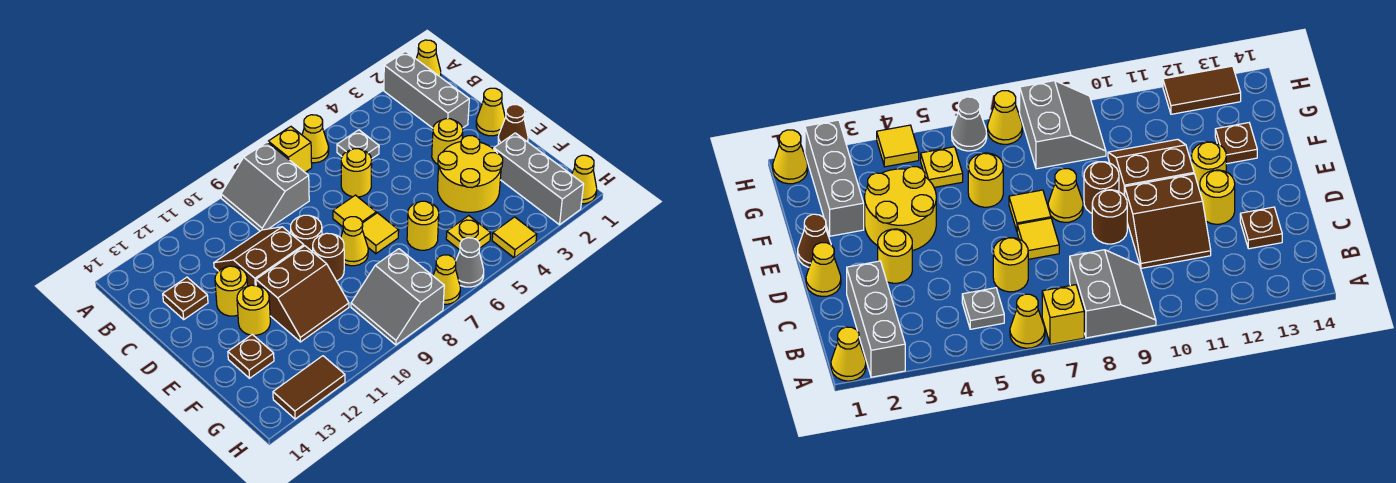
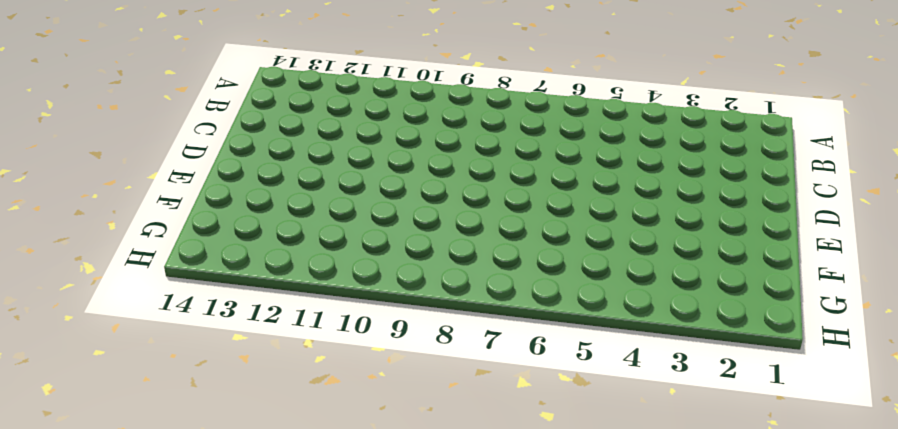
none -> yellow cone A1 level 1
none -> grey brick A2:C2 level 1
none -> yellow cone A6 level 1
none -> yellow brick A7 level 1

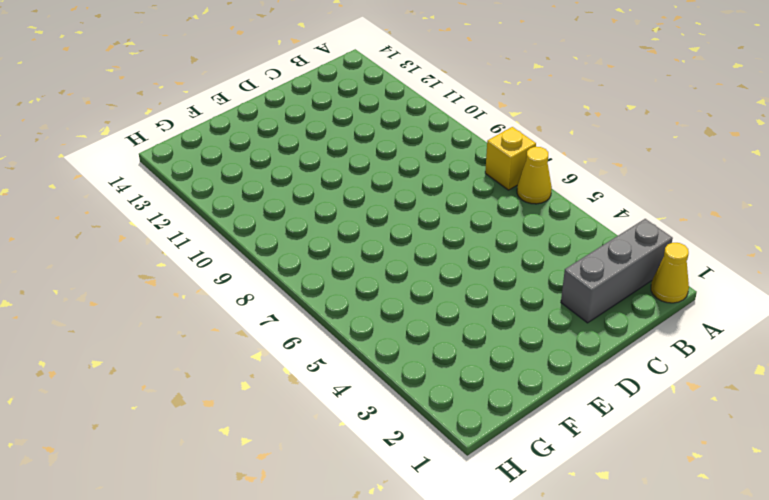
none -> grey slope A8:B9 level 1 top 8
none -> grey plate B5 level 1
none -> yellow round brick C6 level 1
none -> brown slope C10:D11 level 1 top D

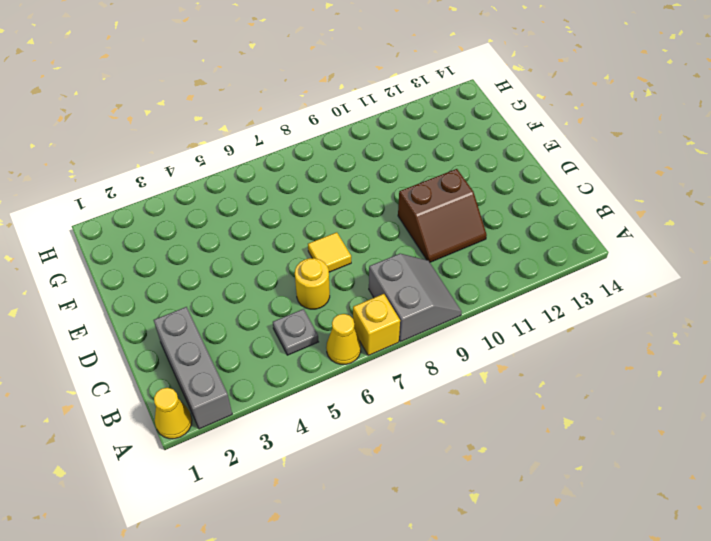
none -> brown plate C13 level 1
none -> yellow cone D1 level 1
none -> yellow round brick D3 level 1
none -> brown round brick D9 level 1

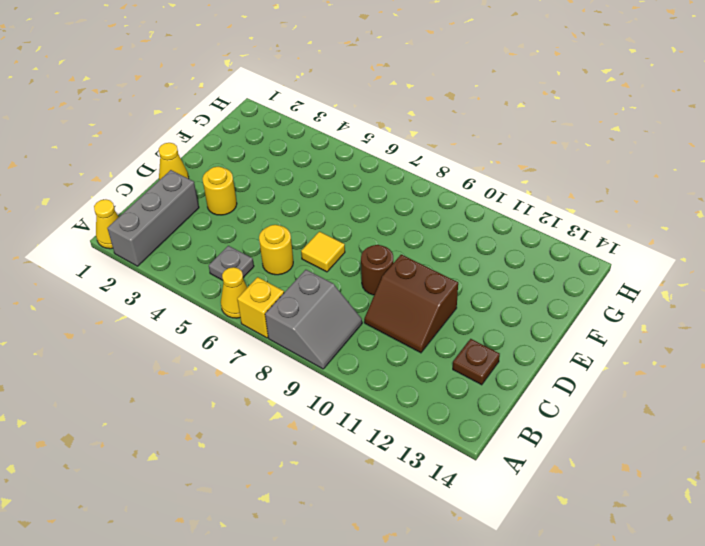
none -> yellow round brick D12 level 1
none -> brown cone E1 level 1
none -> yellow round brick E3:F4 level 1
none -> yellow tile E7 level 1

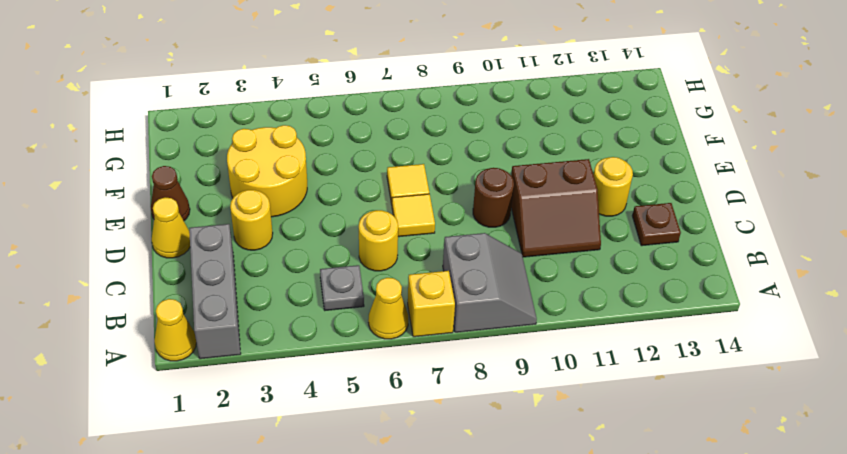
none -> yellow cone E8 level 1
none -> brown round brick E9 level 1
none -> brown slope E10:F11 level 1 top E
none -> yellow round brick E12 level 1

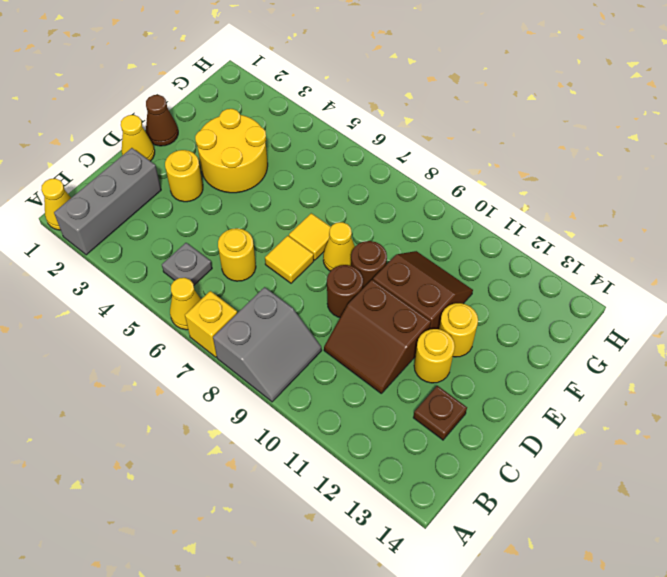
none -> grey brick F2:H2 level 1
none -> yellow round brick F6 level 1
none -> brown plate F13 level 1
none -> yellow plate G5 level 1

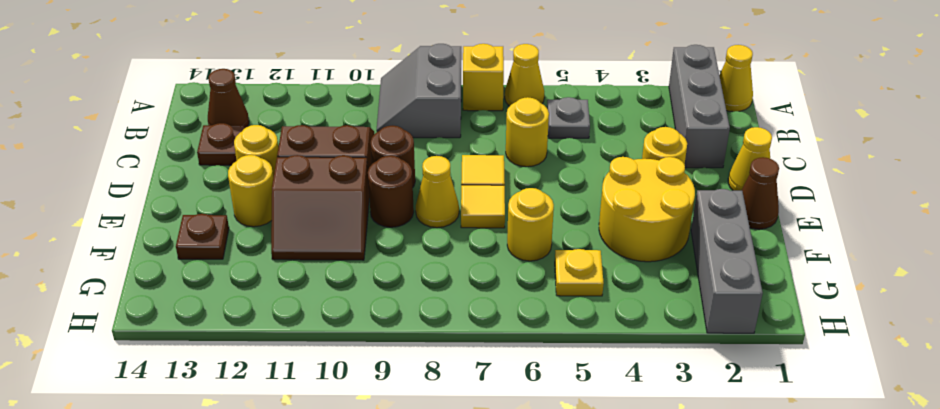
brown cone B13 level 1 -> none
none -> grey slope G8:H9 level 1 top 8
none -> yellow cone H1 level 1
none -> yellow tile H4 level 1
none -> grey cone H6 level 1

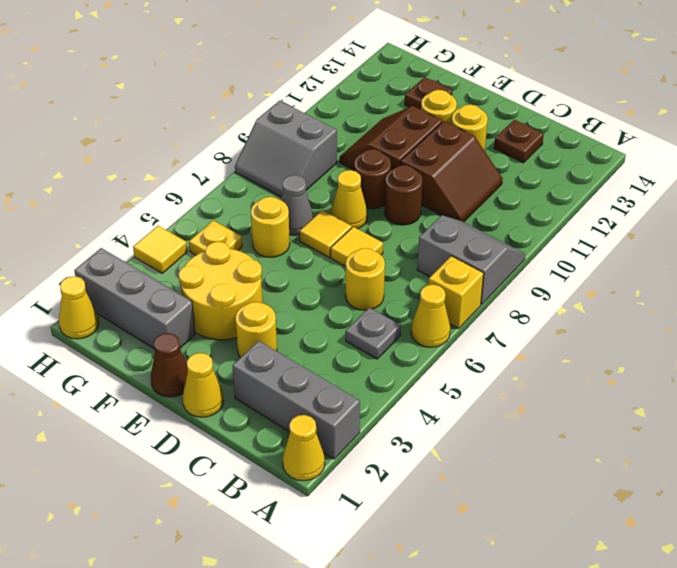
grey cone F7 level 1 -> grey cone H6 level 1
grey slope G8:H9 level 1 top 9 -> grey slope G8:H9 level 1 top 8
none -> yellow cone H7 level 1
none -> brown tile H12:H13 level 1

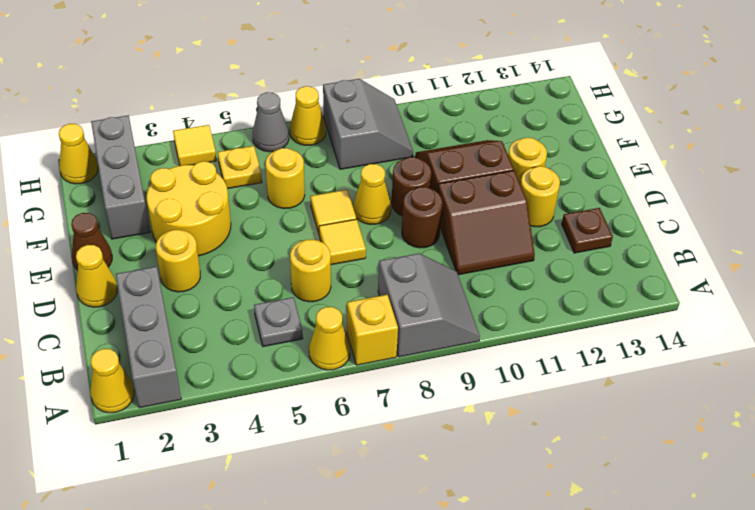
none -> brown plate F13 level 1
none -> brown tile H12:H13 level 1

